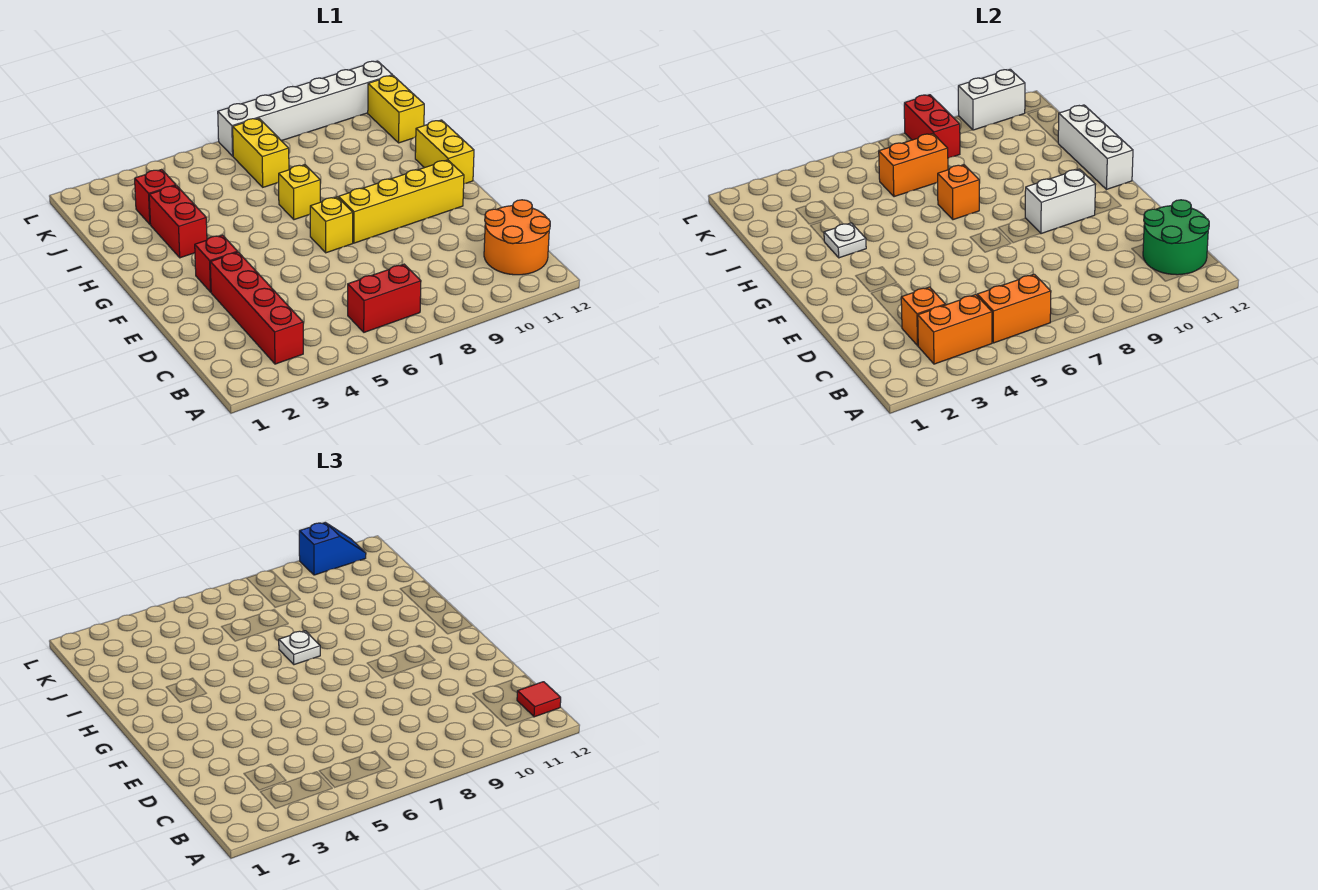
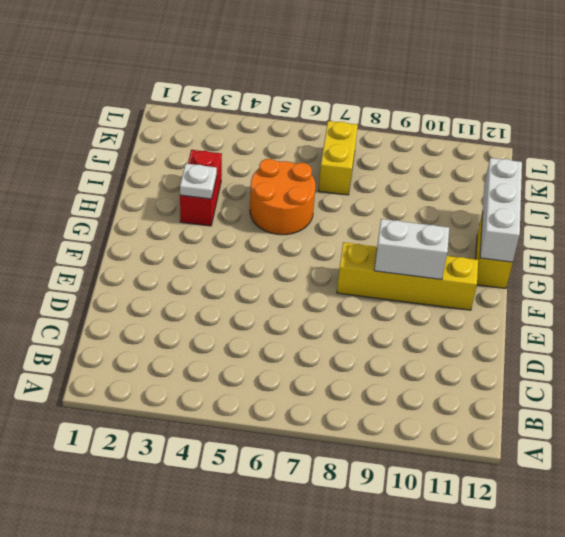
orange round brick H5:I6 level 1 -> orange round brick B11:C12 level 1
none -> red brick B3:E3 level 1
none -> red brick B6:B7 level 1
none -> red brick F3 level 1

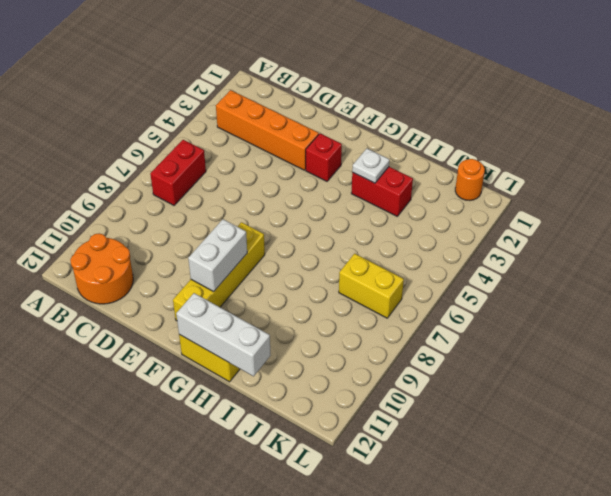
orange brick B3:E3 level 1 -> red brick B3:E3 level 1
orange round brick K1 level 1 -> none
none -> yellow brick F7 level 1
none -> yellow brick H7 level 1
none -> red brick J3 level 1

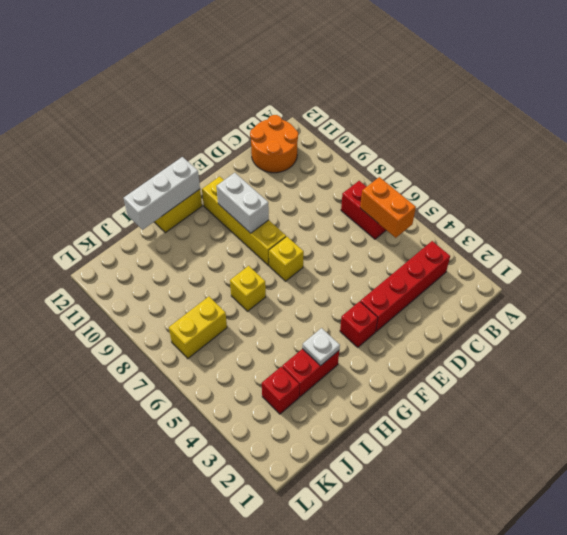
none -> yellow brick J12:K12 level 1
none -> white brick L7:L12 level 1
none -> orange brick B3:B4 level 2

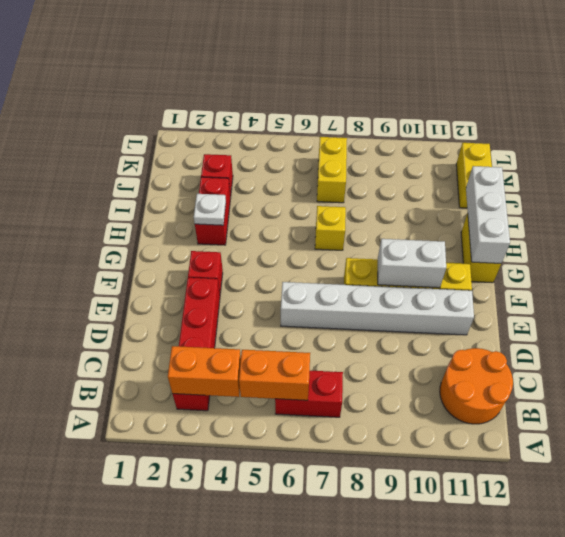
white brick E6:E11 level 1 -> white brick L7:L12 level 1
none -> yellow brick F7 level 1
none -> green round brick B11:C12 level 2
none -> orange brick C3 level 2

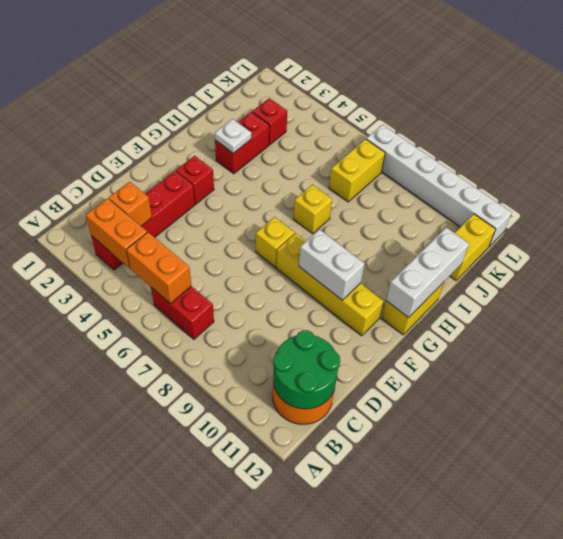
none -> orange brick H7 level 2
none -> orange brick J6:J7 level 2
none -> red brick K8:L8 level 2

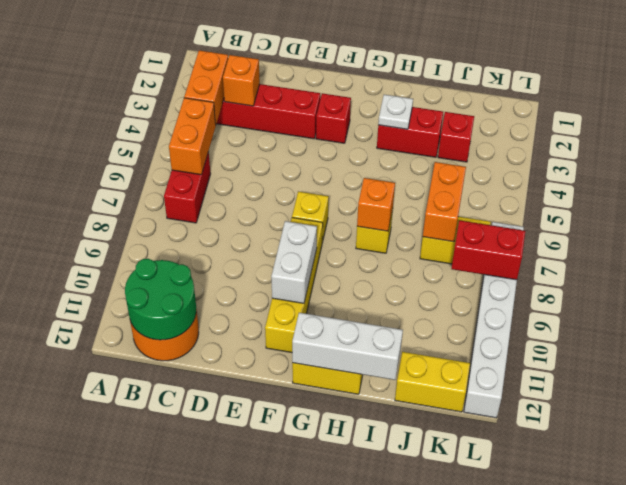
none -> white brick L10:L11 level 2
none -> red tile B12 level 3
none -> white plate H7 level 3

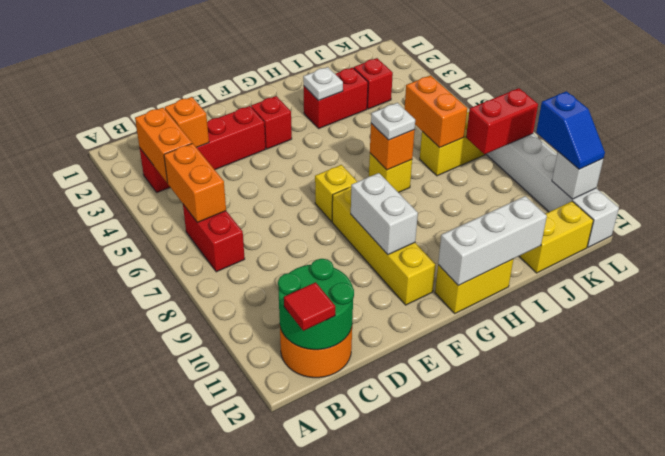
white brick L11 level 2 -> white brick L10:L11 level 2

